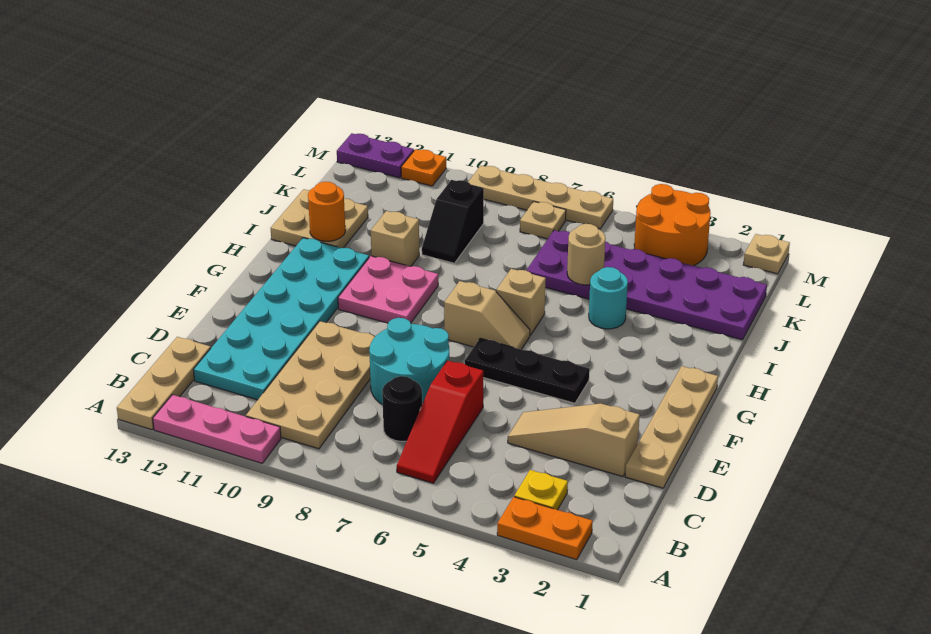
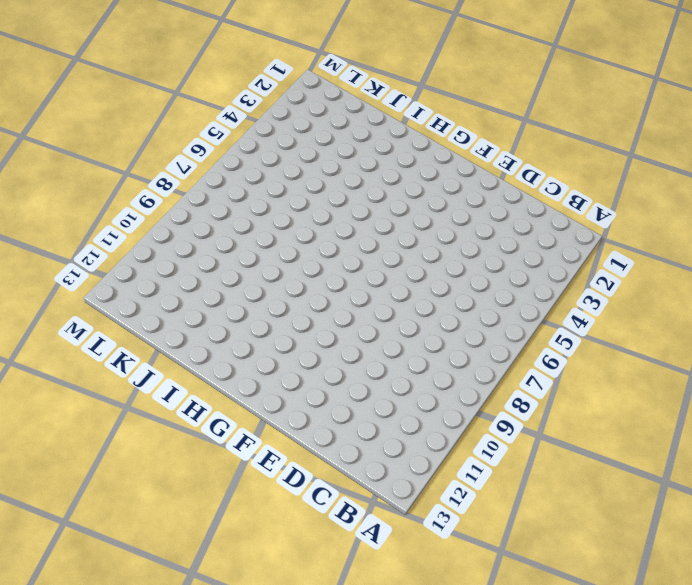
none -> orange plate A2:A3 level 1
none -> pink plate A10:A12 level 1
none -> tan plate A13:C13 level 1

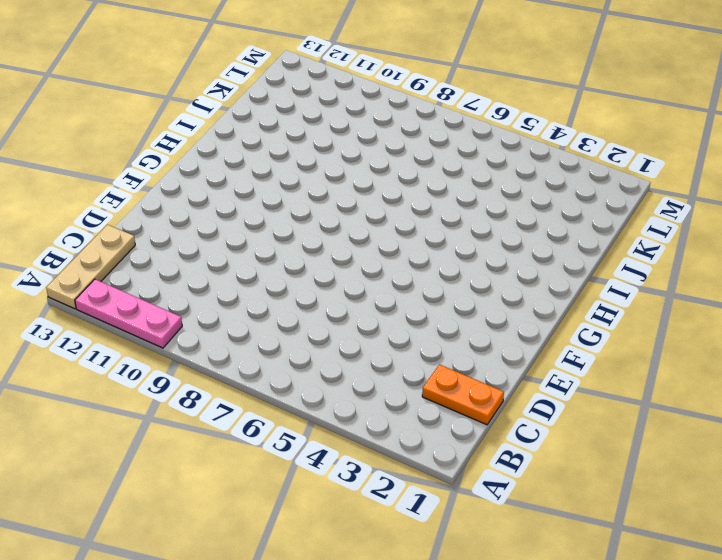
orange plate C1:C2 level 1 -> orange plate A2:A3 level 1
none -> yellow plate B3 level 1
none -> red slope B6:D6 level 1 top D
none -> tan plate B9:E10 level 1

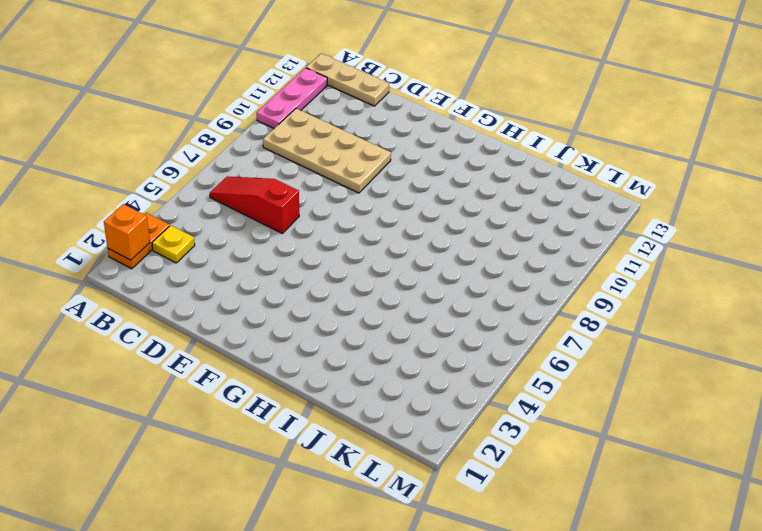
orange brick A2 level 2 -> none
none -> black round brick C7 level 1
none -> cyan plate C11:H12 level 1
none -> tan plate D1:G1 level 1

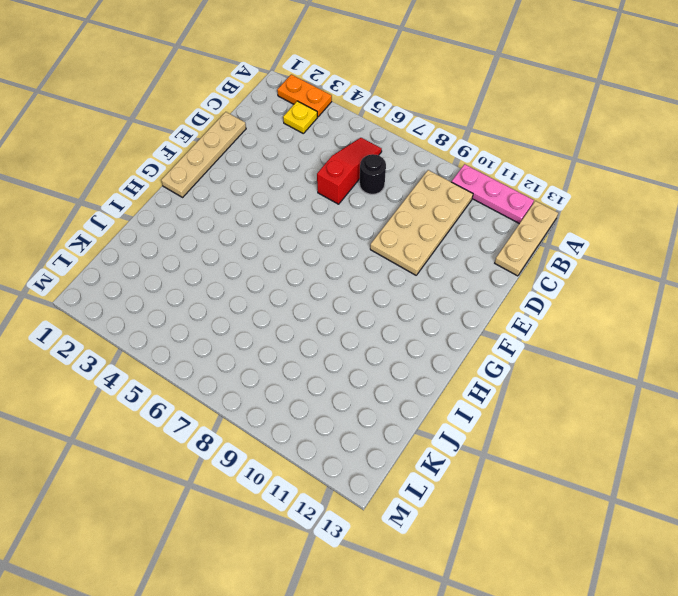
none -> cyan plate C11:H12 level 1
none -> tan slope D2:D4 level 1 top 2
none -> cyan round brick D7:E8 level 1

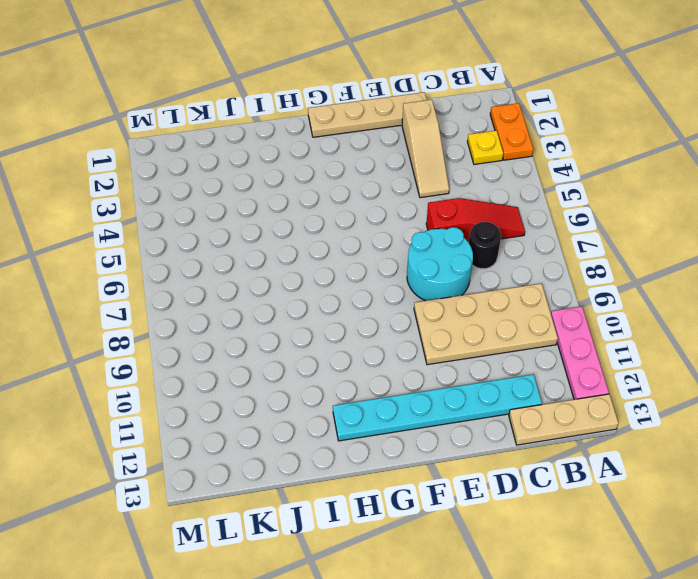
cyan plate C12:H12 level 1 -> cyan plate C11:H12 level 1
none -> black plate F4:F6 level 1
none -> tan slope G6:G7 level 1 top 7
none -> pink plate G9:H10 level 1

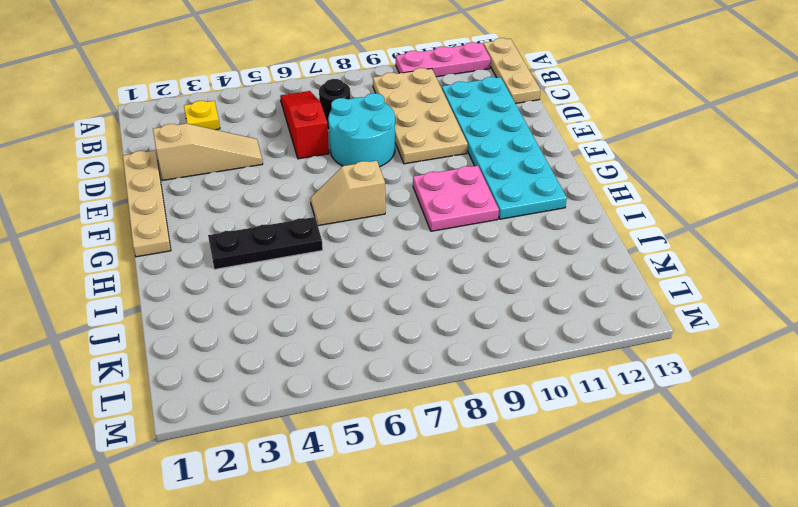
black plate H3:H5 level 1 -> black plate F4:F6 level 1
none -> orange plate A2:A3 level 1
none -> tan brick H6 level 1
none -> cyan round brick I4 level 1

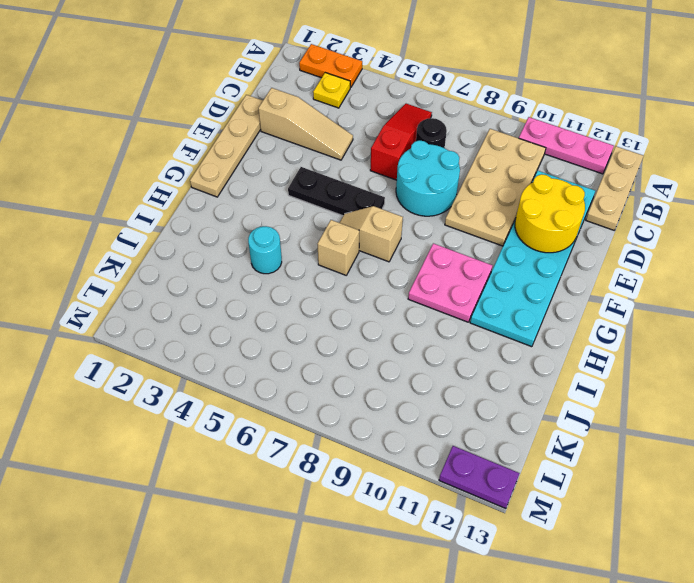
yellow round brick D11:E12 level 2 -> none
none -> tan brick I10 level 1
none -> tan plate I12:J13 level 1
none -> purple plate J1:K6 level 1

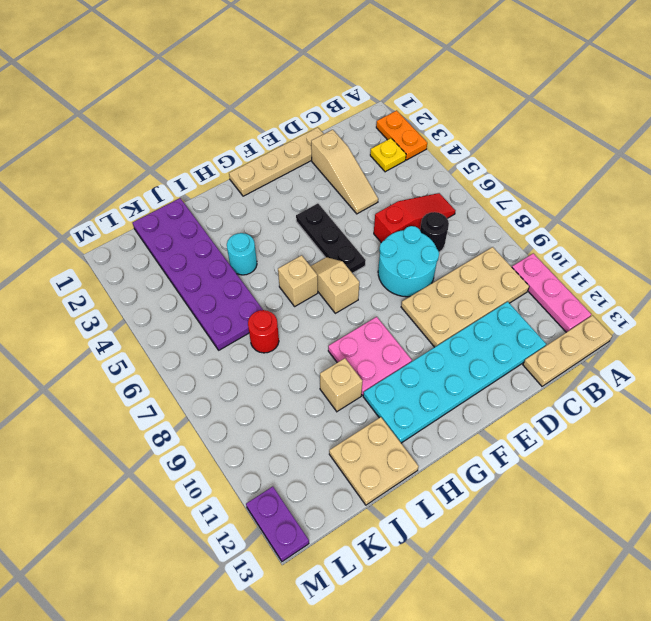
red round brick J7 level 1 -> none
none -> black slope J9:K9 level 1 top K
none -> orange round brick L3:M4 level 1
none -> tan plate L7 level 1

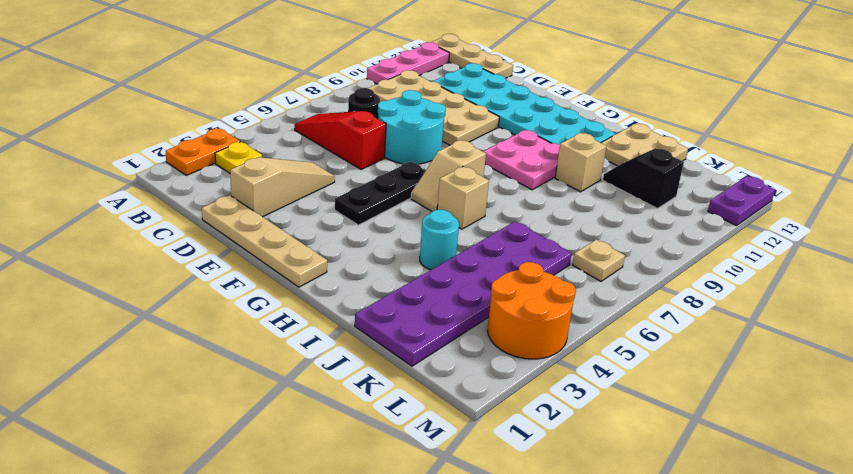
black slope J11:K11 level 1 top K -> black slope J9:K9 level 1 top K
none -> tan plate M1 level 1
none -> tan plate M6:M9 level 1
none -> orange plate M11 level 1

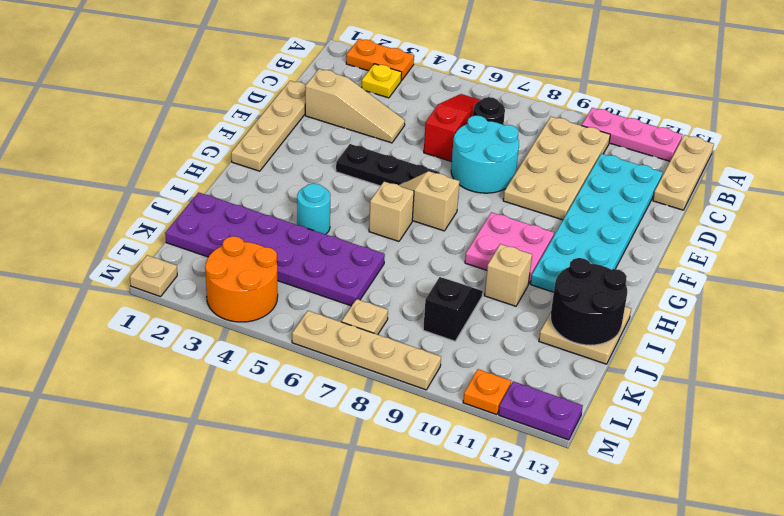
black round brick I12:J13 level 2 -> orange round brick I12 level 2
none -> tan round brick J5 level 2

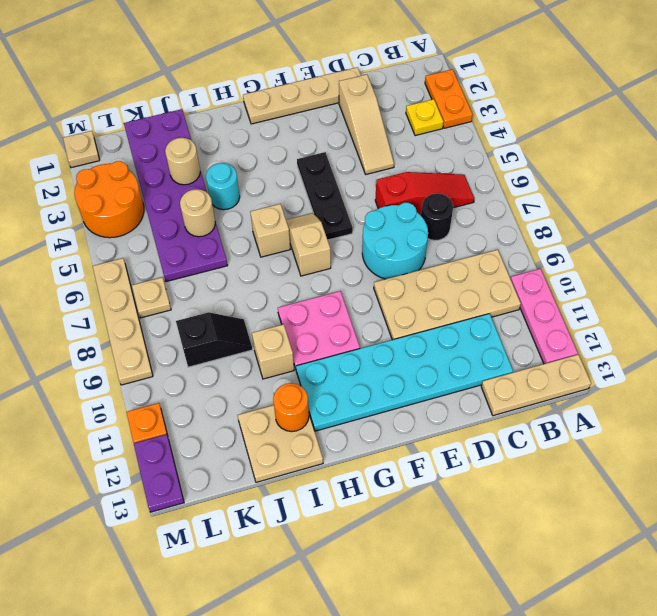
tan round brick J3 level 2 -> none

